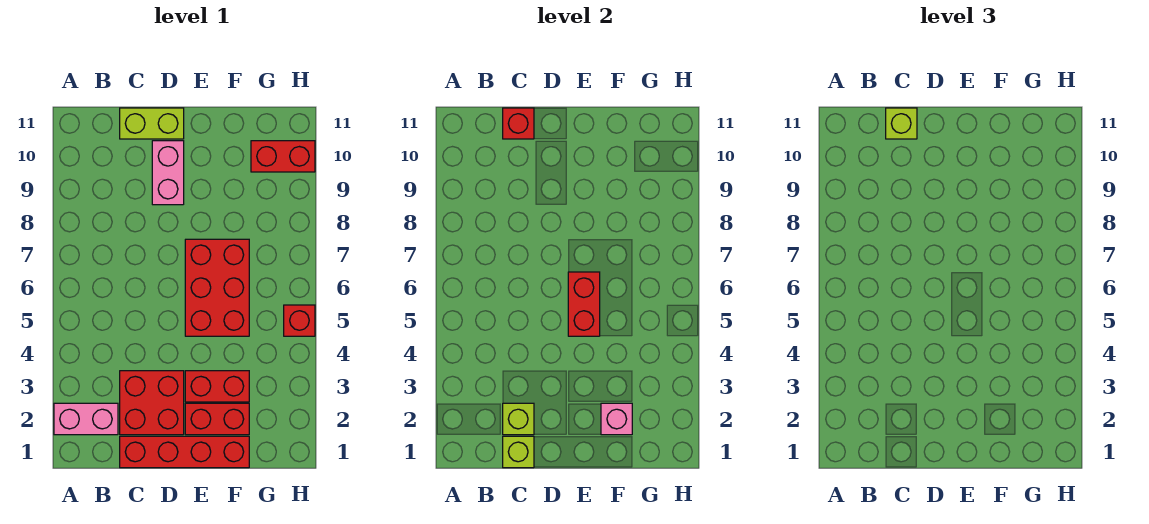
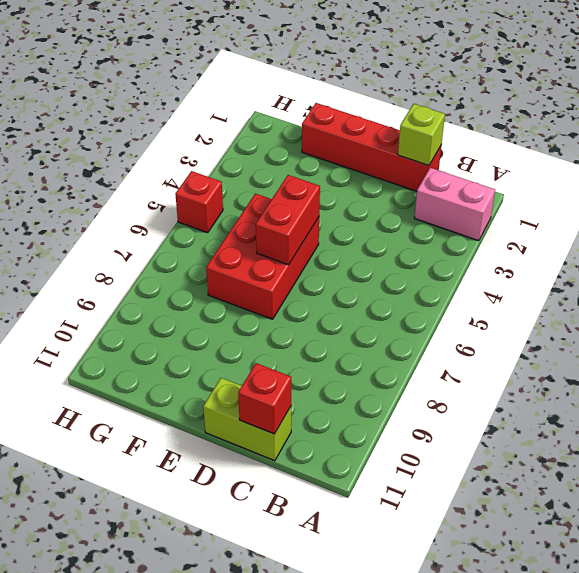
none -> red brick C2:D3 level 1
none -> pink brick D9:D10 level 1
none -> red brick E2:F2 level 1

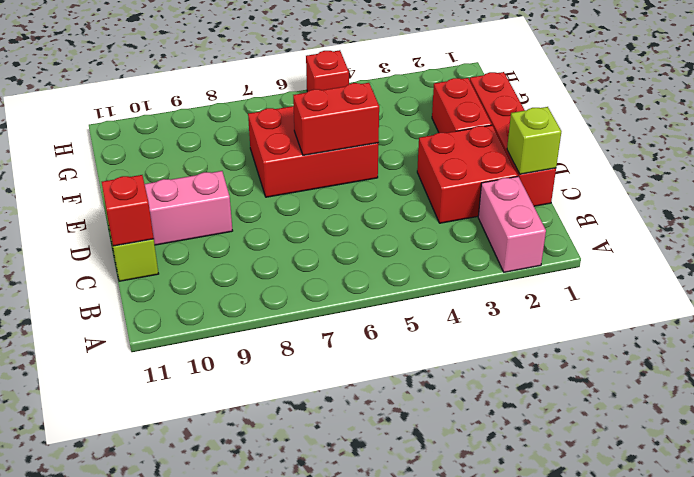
none -> red brick E3:F3 level 1
none -> red brick G10:H10 level 1
none -> lime brick C2 level 2

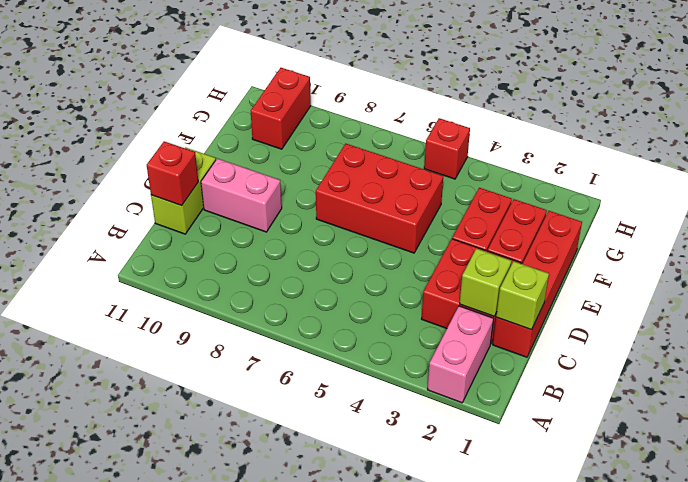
none -> red brick E5:E6 level 2
none -> pink brick F2 level 2
none -> lime brick C11 level 3

